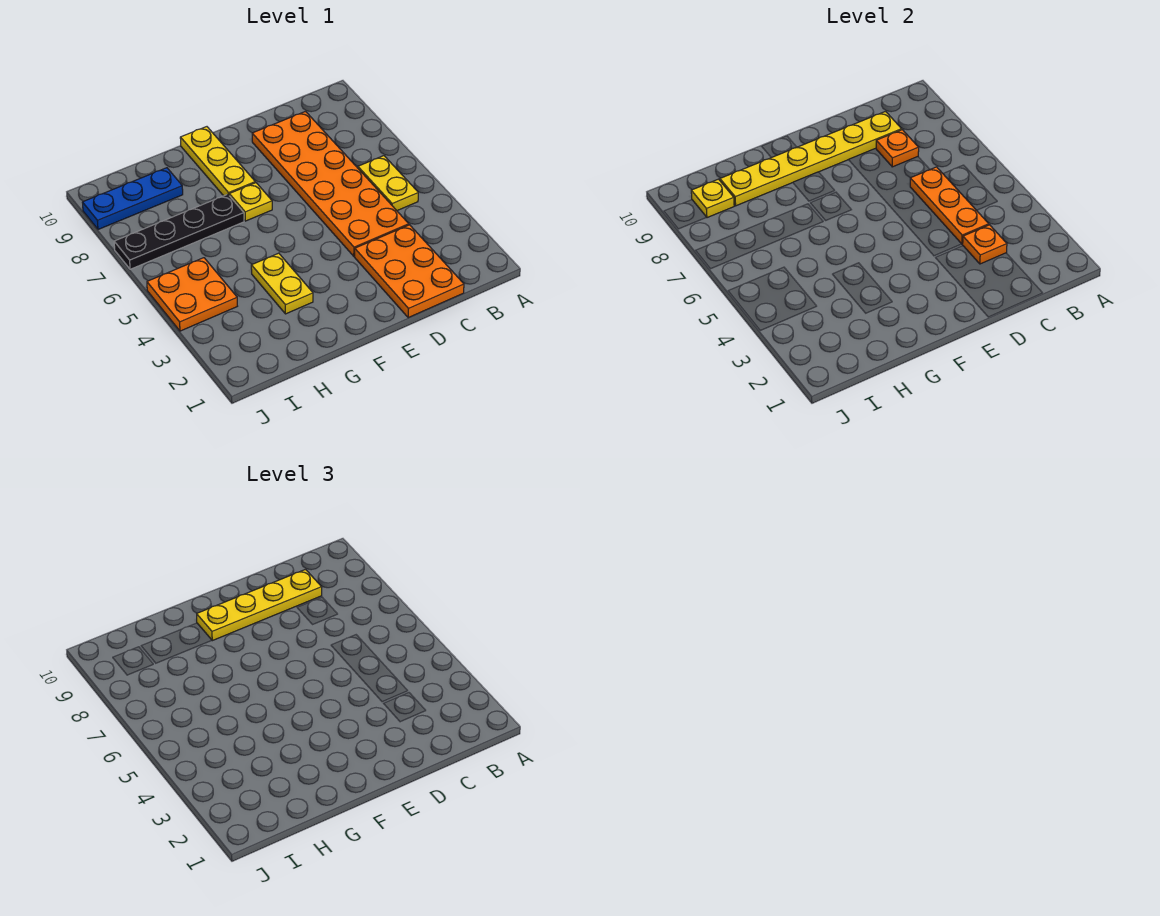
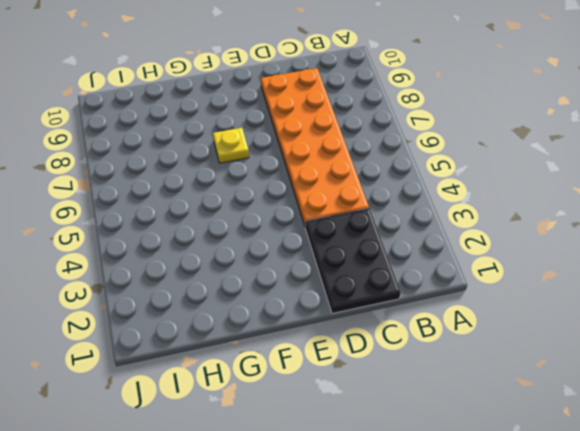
black plate C1:D3 level 1 -> orange plate C1:D3 level 1
none -> yellow plate B5:B6 level 1
none -> yellow plate F8:F10 level 1
none -> yellow plate G3:G4 level 1

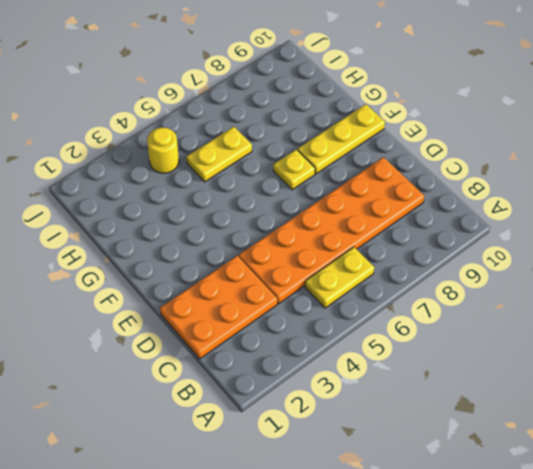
yellow plate H5:H6 level 1 -> yellow plate G3:G4 level 1
yellow round brick I4 level 1 -> orange plate I4:J5 level 1
none -> black plate G7:J7 level 1
none -> blue plate H9:J9 level 1
none -> orange plate C3 level 2

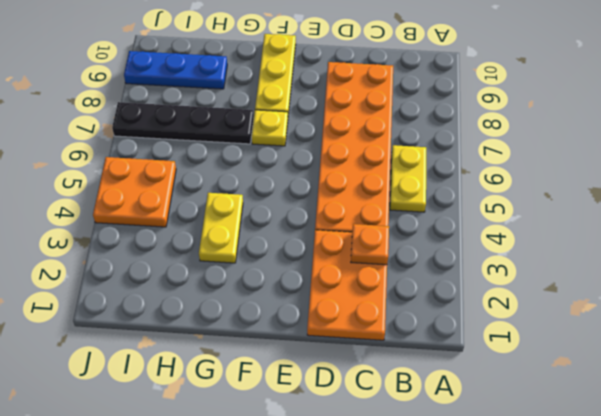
none -> orange plate C4:C6 level 2
none -> orange plate C8 level 2
none -> yellow plate C9:H9 level 2

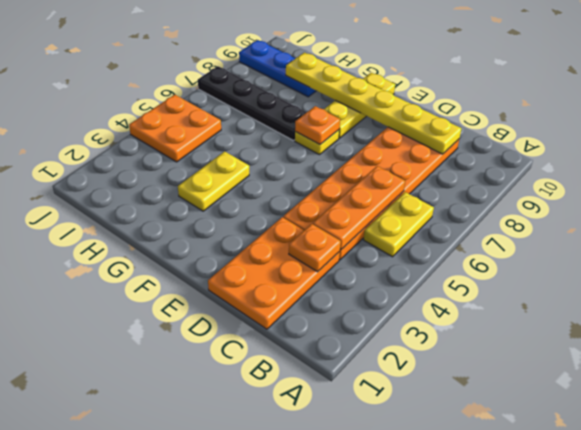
orange plate F7 level 2 -> orange plate C8 level 2
none -> yellow plate I9 level 2
none -> yellow plate C9:F9 level 3

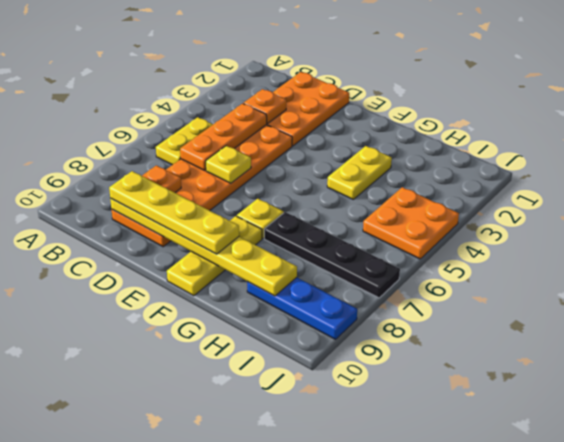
yellow plate D6 level 2 -> yellow plate I9 level 2

